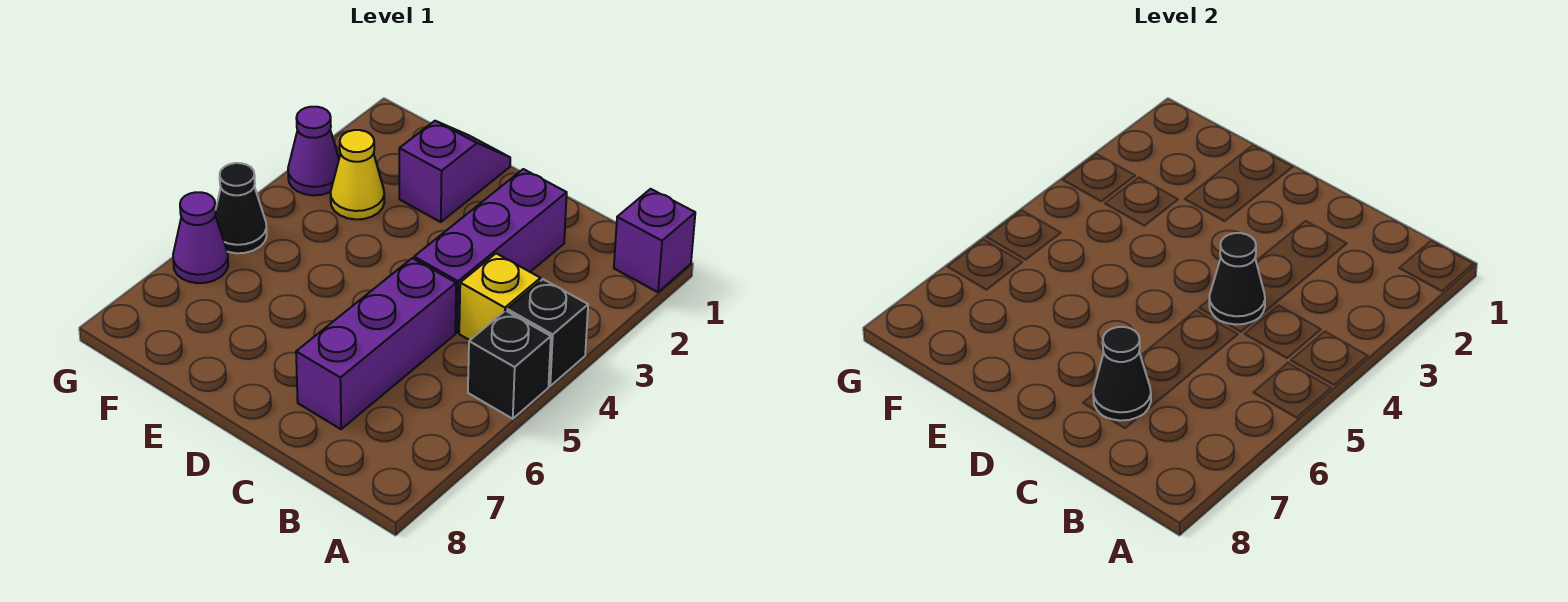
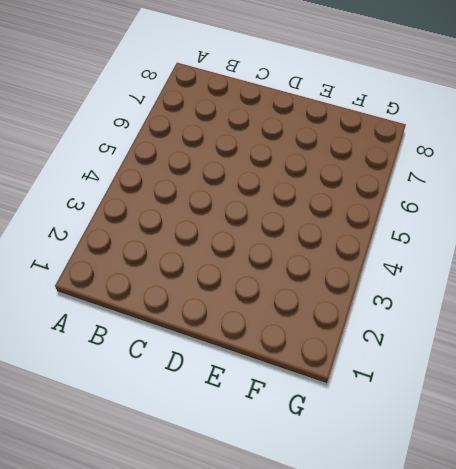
none -> purple brick A1 level 1
none -> black brick A4 level 1
none -> black brick A5 level 1

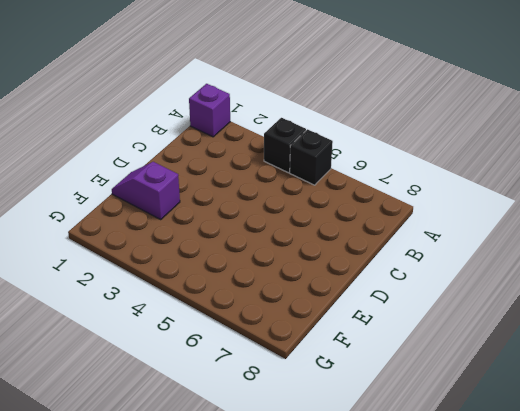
none -> yellow brick B4 level 1
none -> purple brick C2:C4 level 1
none -> purple brick C5:C7 level 1

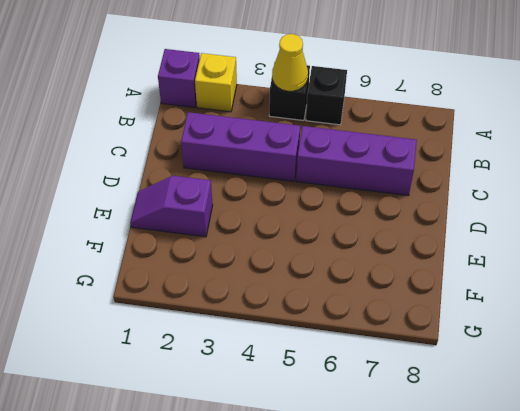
yellow brick A2 level 1 -> yellow brick B4 level 1
yellow cone A4 level 2 -> yellow cone F3 level 1
none -> purple cone G3 level 1
none -> black cone G5 level 1
none -> purple cone G6 level 1

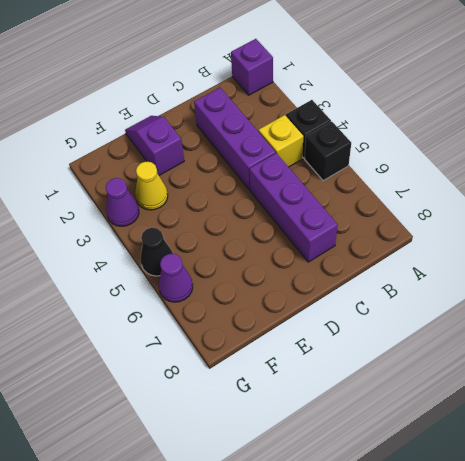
none -> black cone C4 level 2
none -> black cone C7 level 2

